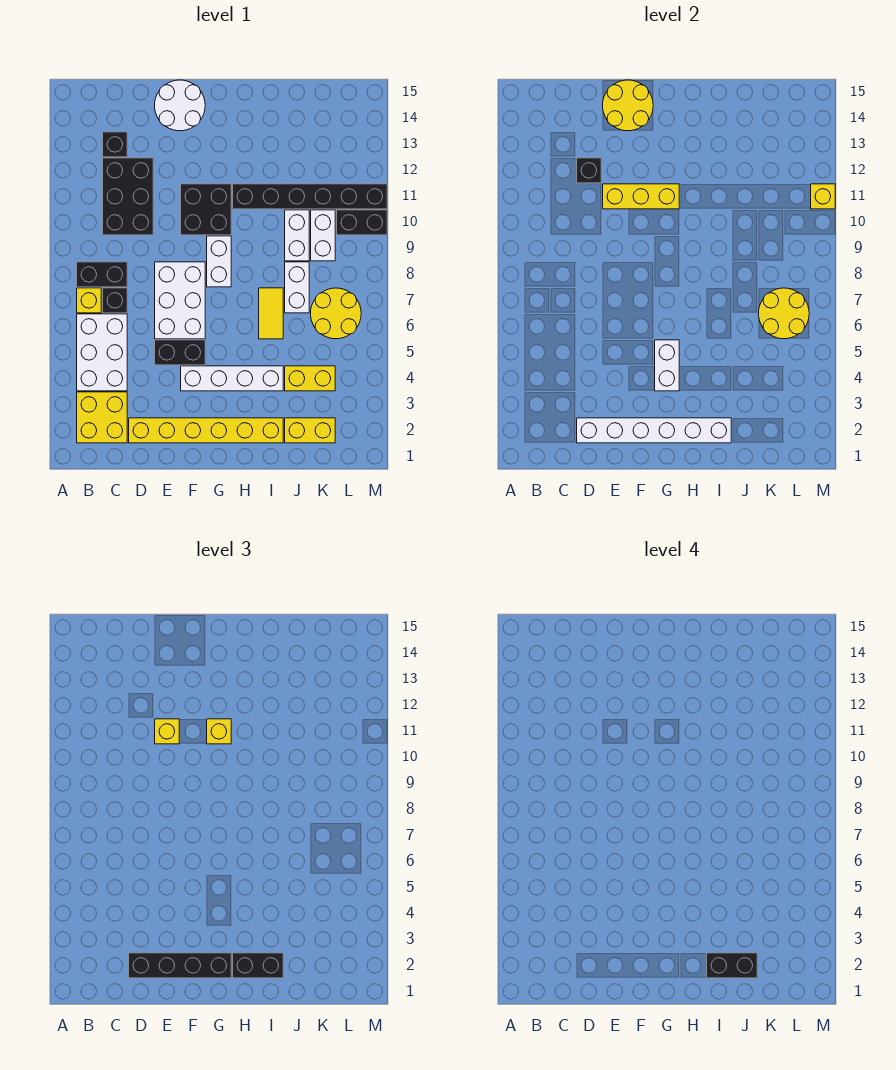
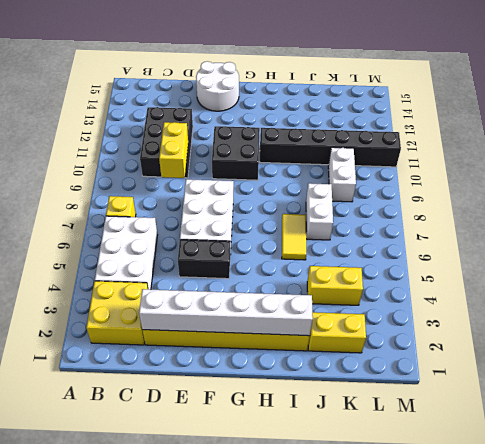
yellow brick D9:D10 level 2 -> none
none -> black brick B8:C8 level 1
none -> black brick C7 level 1
none -> black brick C13 level 1
none -> white brick F4:I4 level 1

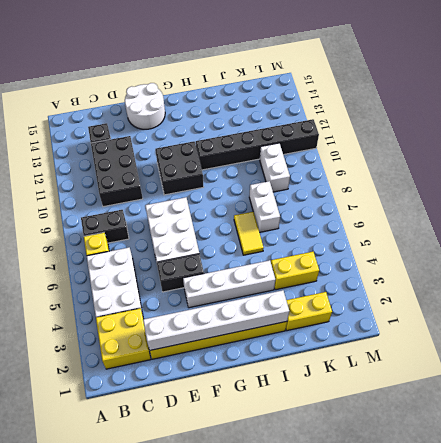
none -> black brick C7 level 1
none -> white brick G8:G9 level 1
none -> white brick J9:J10 level 1
none -> yellow round brick K6:L7 level 1

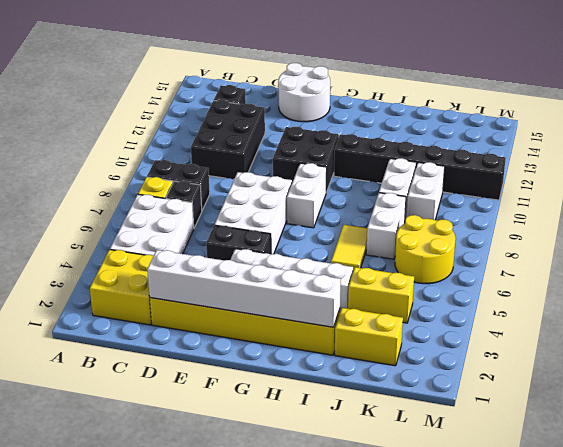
none -> black brick L10:M10 level 1
none -> black brick D12 level 2
none -> yellow brick E11:G11 level 2
none -> yellow round brick E14:F15 level 2

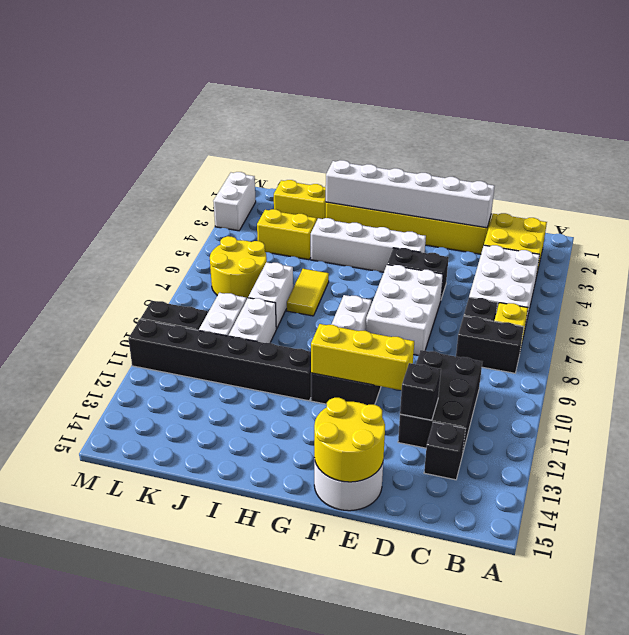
white brick M2:M3 level 1 -> white brick G4:G5 level 2
none -> yellow round brick K6:L7 level 2
none -> yellow brick M11 level 2
none -> black brick D2:G2 level 3
none -> yellow brick E11 level 3

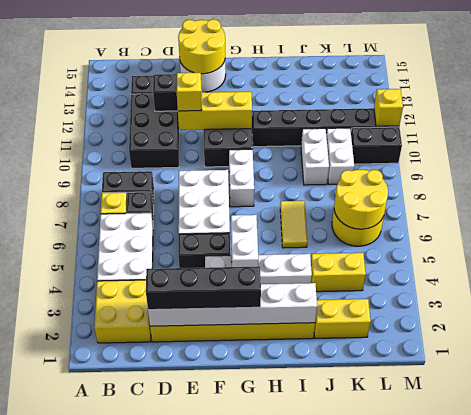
none -> white brick J7:J8 level 1
none -> yellow brick G11 level 3
none -> black brick H2:I2 level 3
none -> black brick I2:J2 level 4

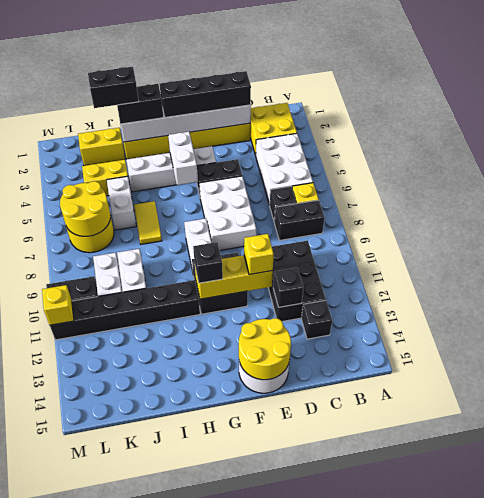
black brick G11 level 3 -> yellow brick G11 level 3
white brick J5:J6 level 1 -> white brick J7:J8 level 1

